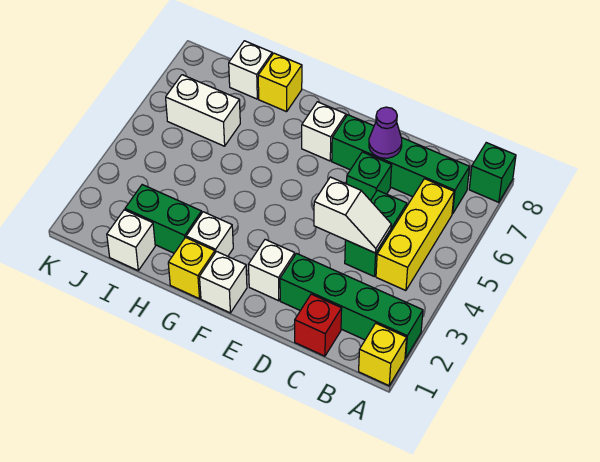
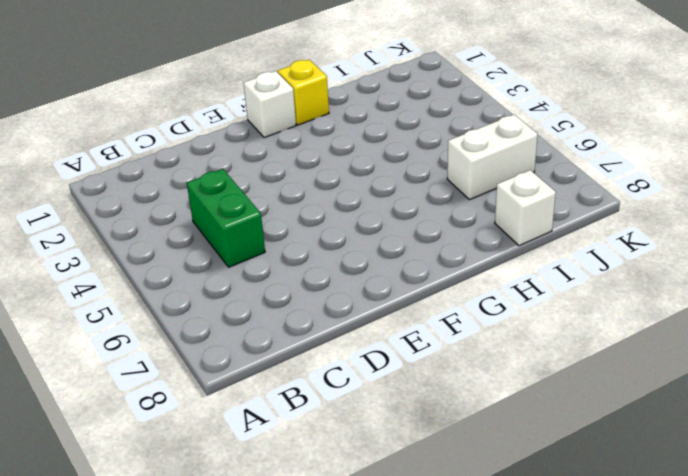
none -> yellow brick A1 level 1
none -> green brick A2:D2 level 1
none -> green brick A8 level 1

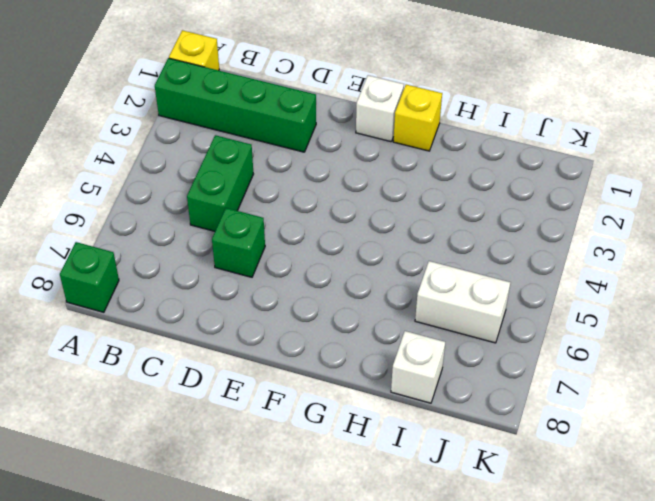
none -> yellow brick B4:B6 level 1
none -> green brick B7:E7 level 1
none -> red brick C1 level 1

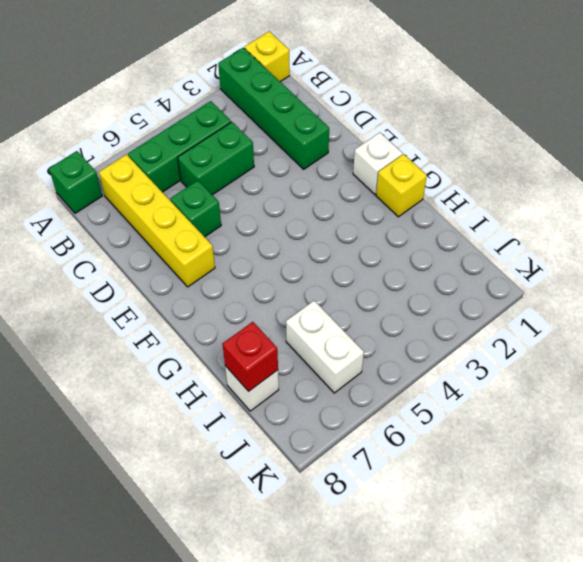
green brick B4:B6 level 1 -> yellow brick B4:B6 level 1
yellow brick B7:E7 level 1 -> green brick B7:E7 level 1
red brick I8 level 2 -> red brick C1 level 1
none -> white brick E2 level 1
none -> white brick F7 level 1
none -> white brick G2 level 1

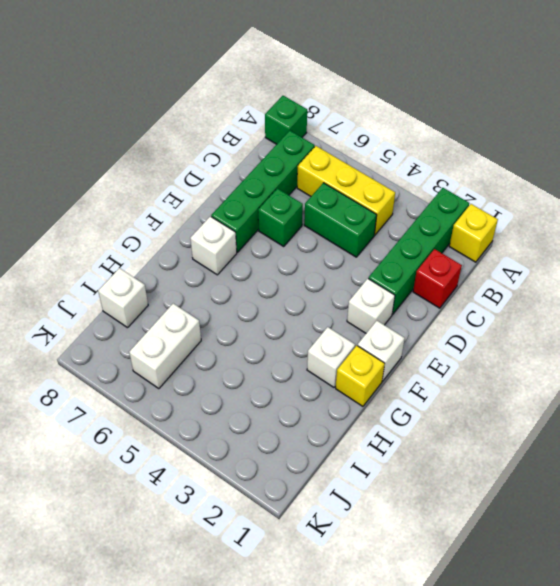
none -> green brick H2:I2 level 1
none -> yellow brick H8 level 1
none -> white brick I1 level 1

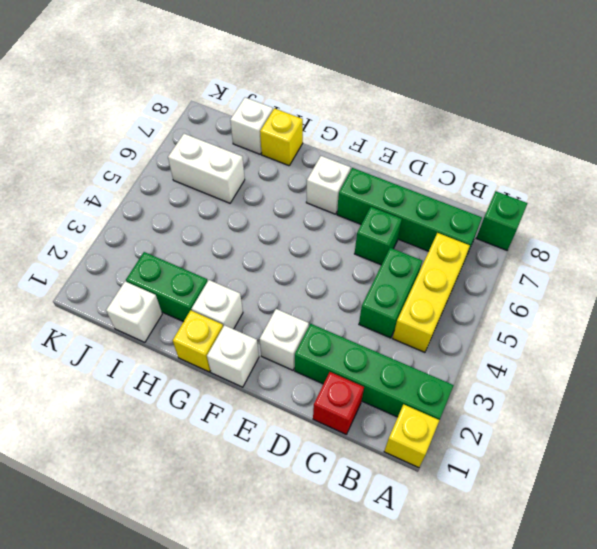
none -> white slope C4:D4 level 2 top D
none -> purple cone D7 level 2

